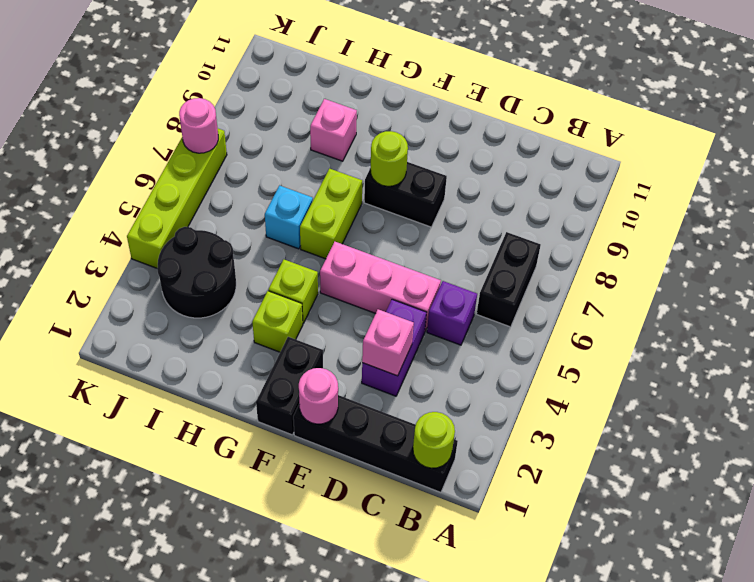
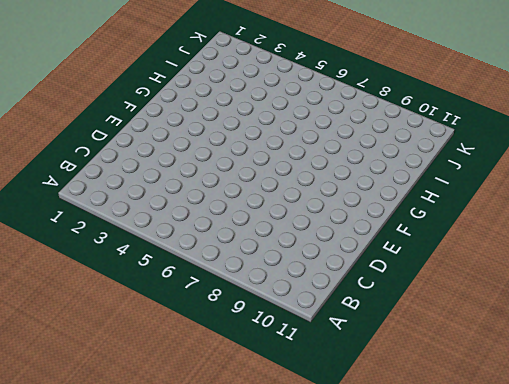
none -> black brick B1:E1 level 1
none -> black brick B6:B7 level 1
none -> purple brick C5 level 1

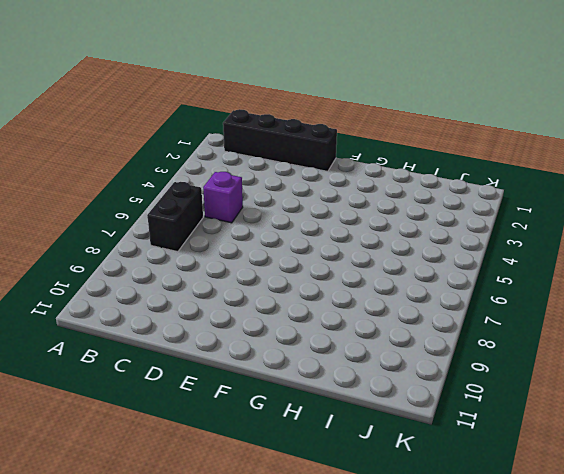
none -> purple brick D3:D4 level 1
none -> pink brick D5:F5 level 1
none -> black brick E8:F8 level 1

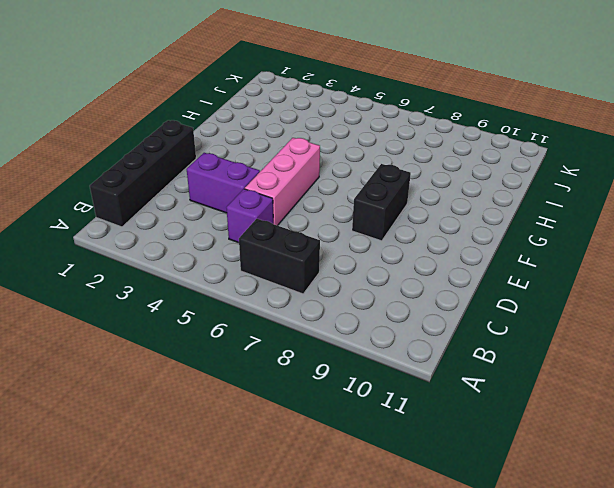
none -> black brick F1:F2 level 1
none -> lime brick G3 level 1
none -> lime brick G4 level 1

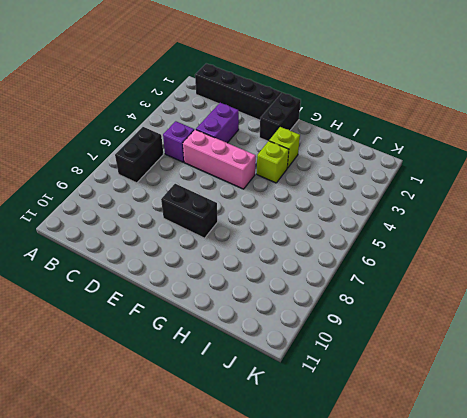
none -> lime brick G6:G7 level 1
none -> cyan brick H6 level 1
none -> pink brick H9 level 1

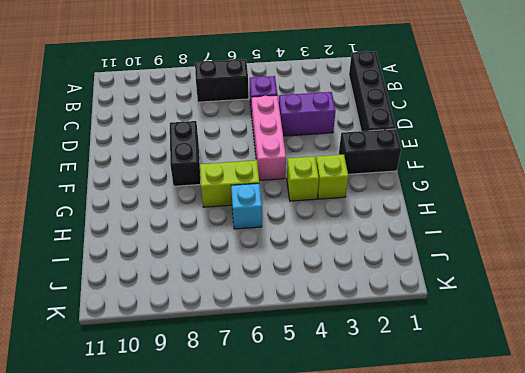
none -> pink brick H9 level 1
none -> black round brick I3:J4 level 1
none -> lime brick K4:K7 level 1

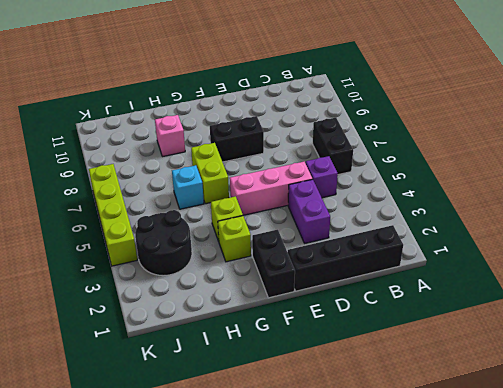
none -> lime round brick B1 level 2
none -> pink brick D3 level 2
none -> pink round brick E1 level 2

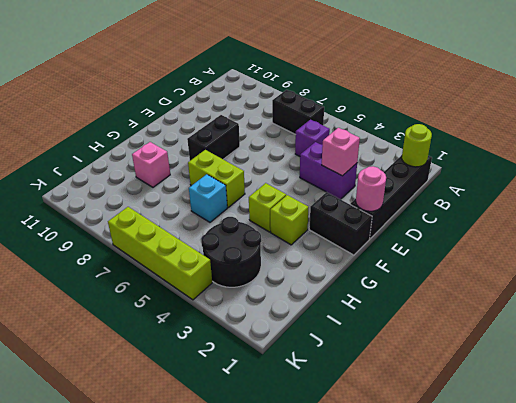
none -> pink brick D5:F5 level 1
none -> lime round brick F8 level 2
none -> pink round brick K7 level 2

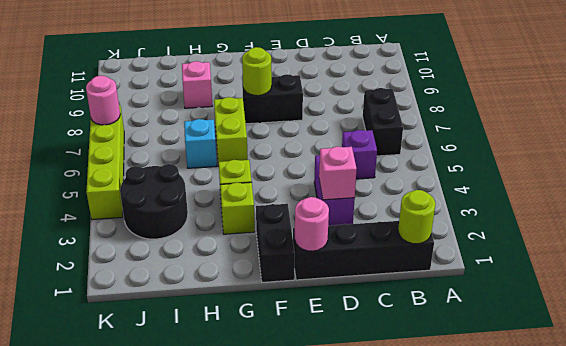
none -> pink brick D5:F5 level 1

